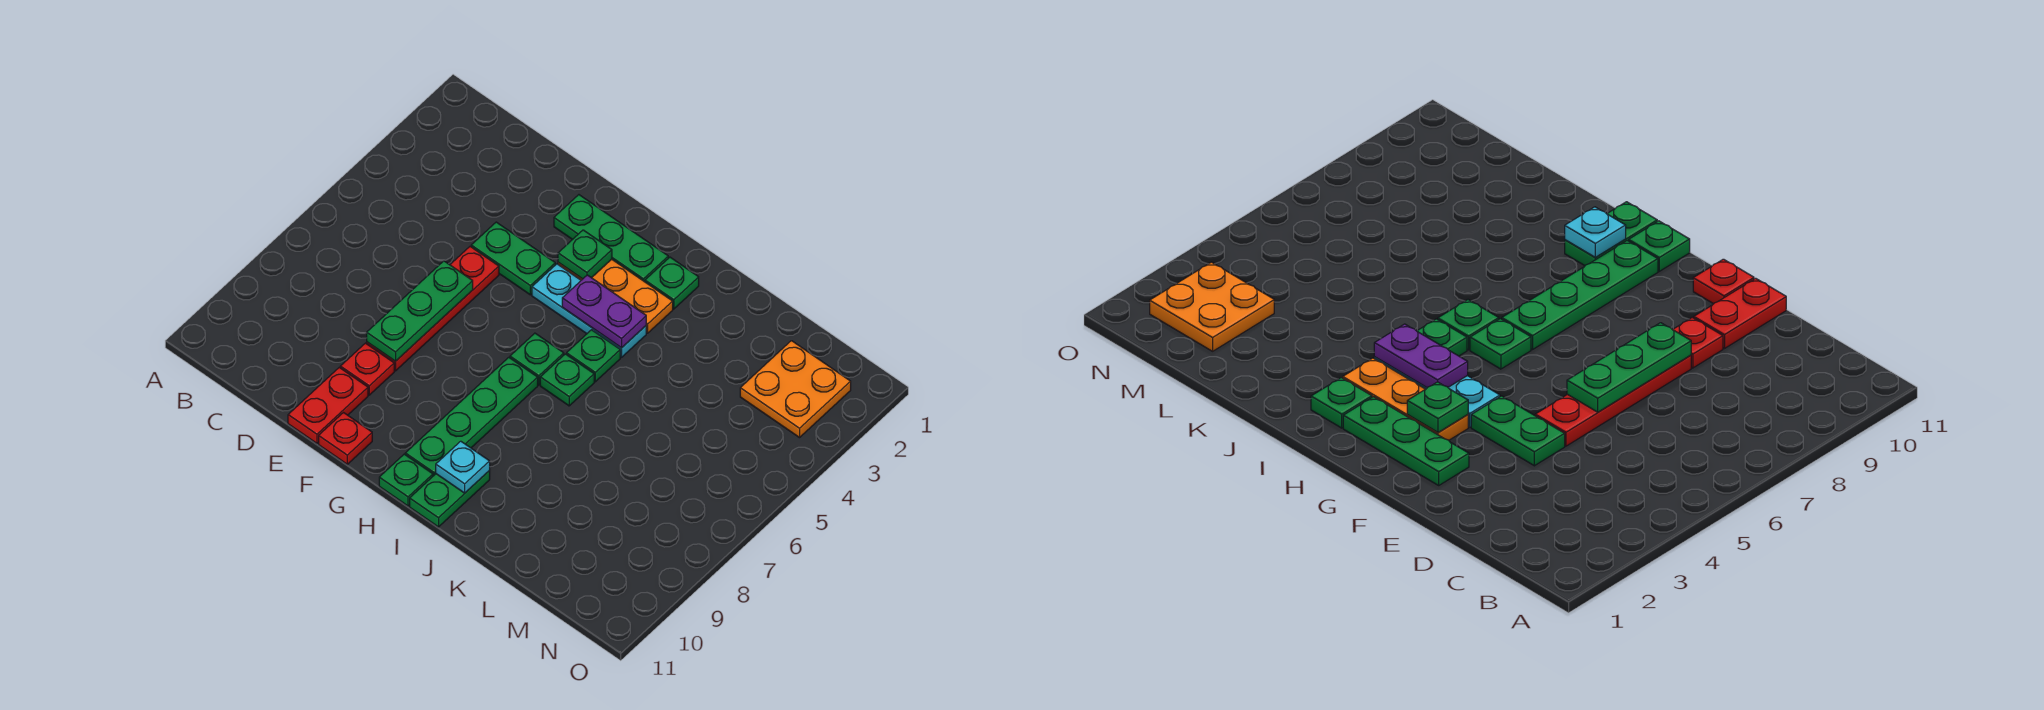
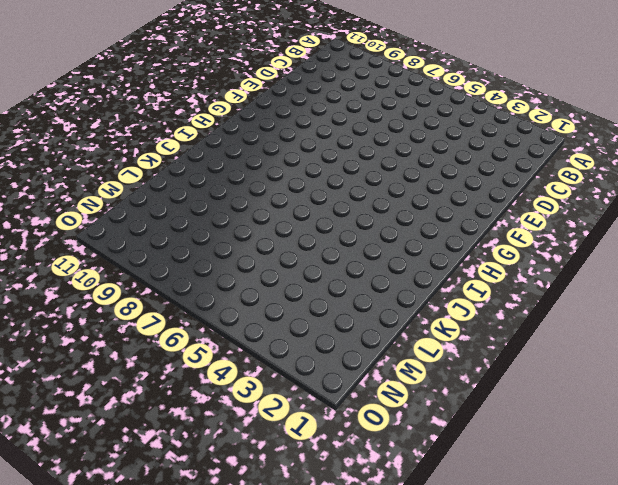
none -> green plate E4:F4 level 1
none -> red plate E5:E8 level 1
none -> red plate E9 level 1

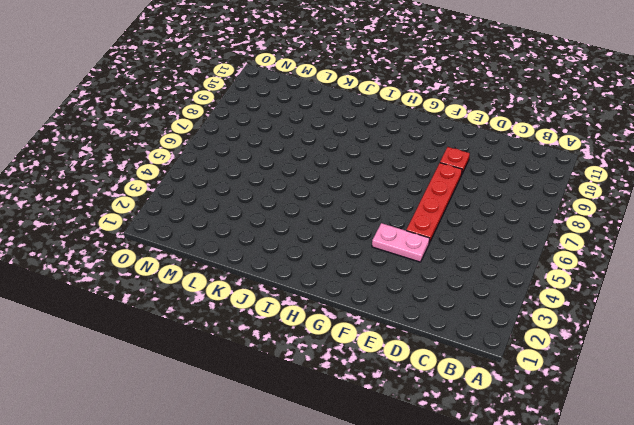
pink plate E4:F4 level 1 -> green plate E4:F4 level 1
none -> red plate E10:E11 level 1
none -> green plate F2:H2 level 1
none -> red plate F11 level 1

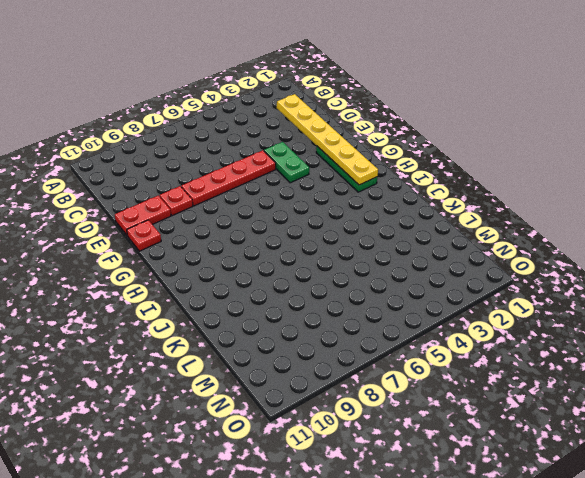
yellow plate C2:H2 level 2 -> none
none -> orange plate G3:I3 level 1
none -> cyan plate G4:I4 level 1
none -> green plate H6 level 1

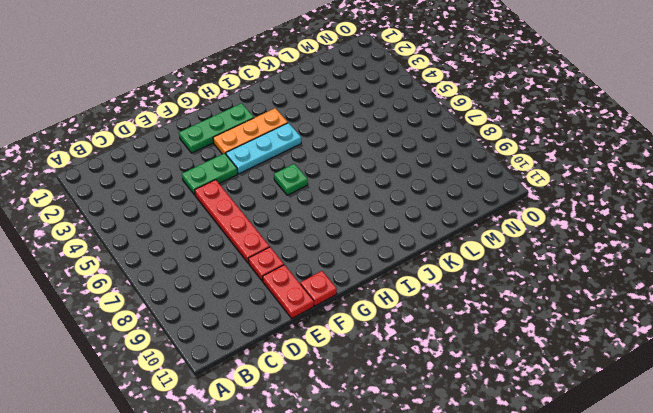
none -> green plate H7:H10 level 1
none -> green plate H11 level 1
none -> green plate I2 level 1

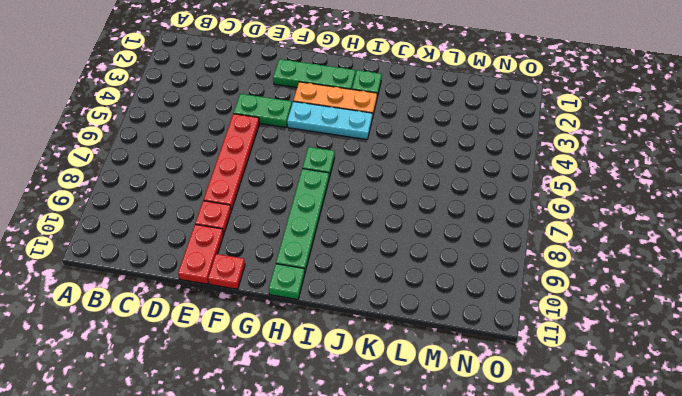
none -> green plate I5 level 1
none -> green plate I6 level 1
none -> green plate I10:I11 level 1

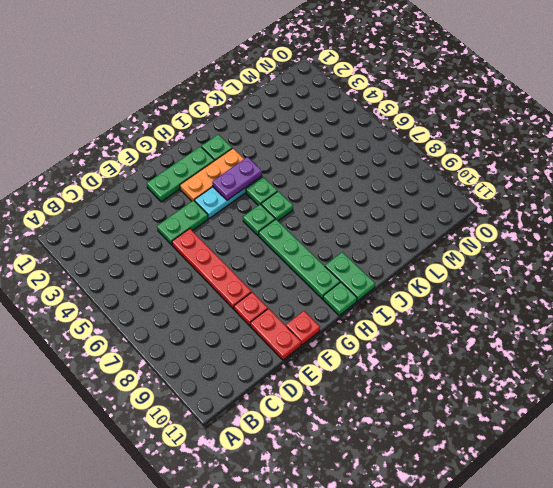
none -> orange plate M2:N3 level 1
none -> green plate E6:E8 level 2
none -> green plate G3 level 2

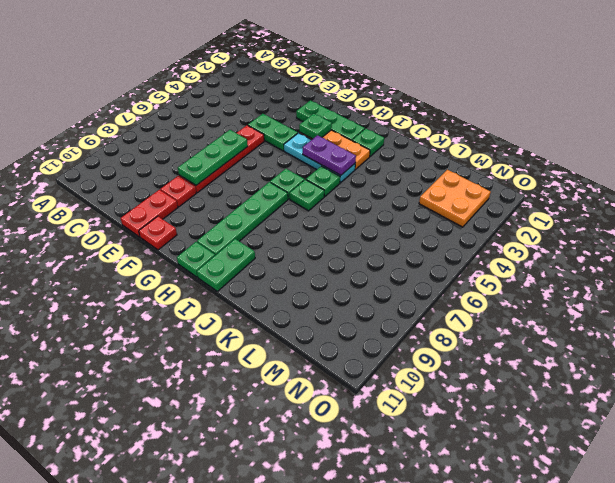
none -> cyan plate I10 level 2

